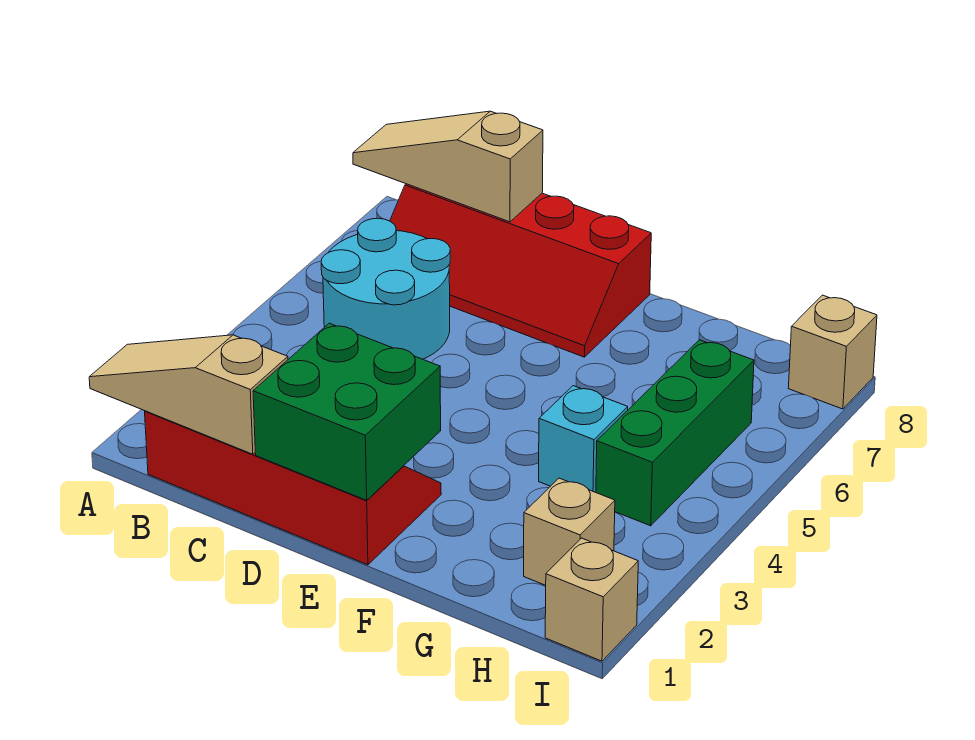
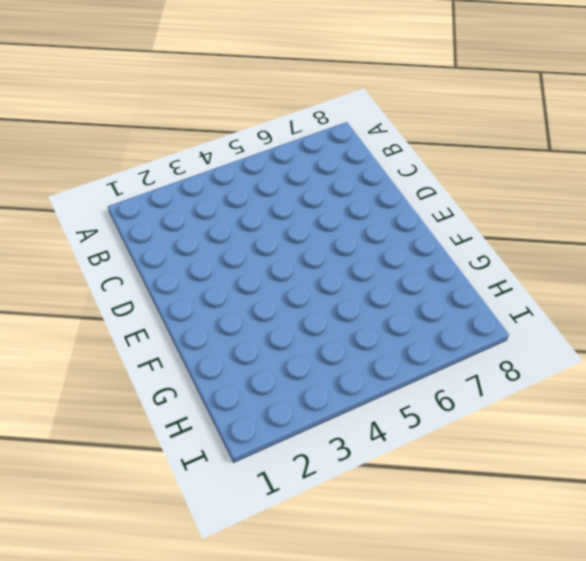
none -> red slope B1:E2 level 1 top 1
none -> cyan round brick B5:C6 level 1

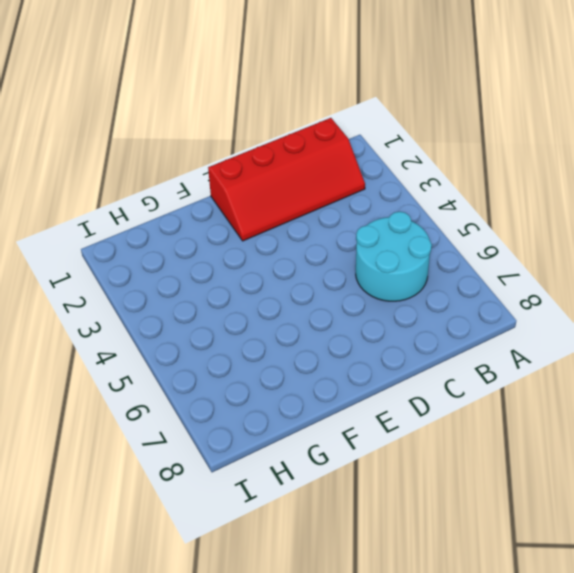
none -> red slope B7:E8 level 1 top 8
none -> cyan brick G4 level 1

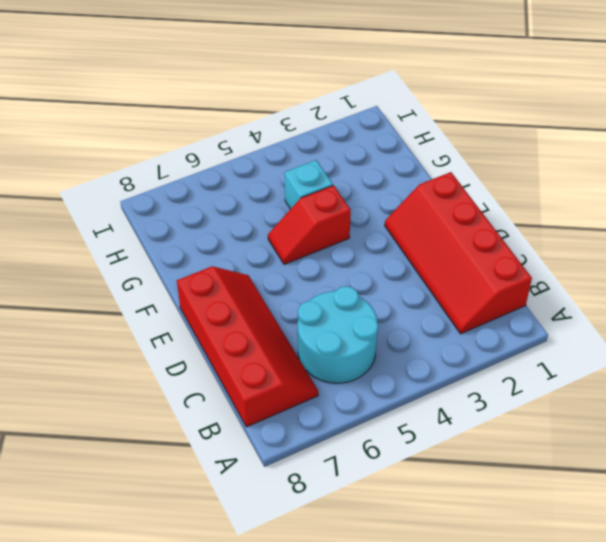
red slope F4:F5 level 1 top 4 -> none
none -> tan brick H2 level 1
none -> green brick H4:H6 level 1

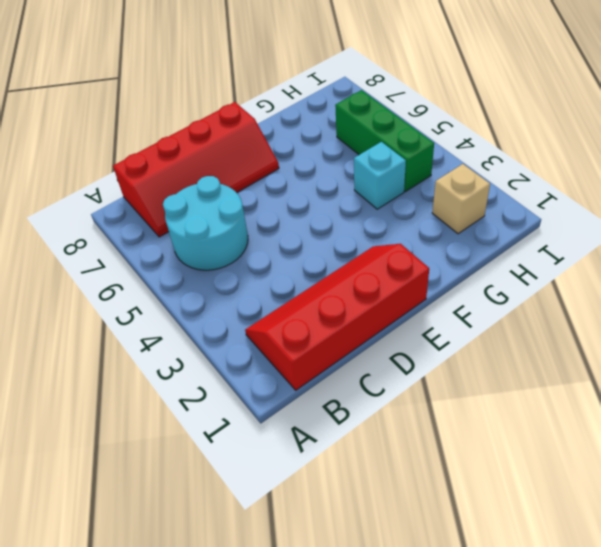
none -> tan brick I1 level 1
none -> tan brick I8 level 1

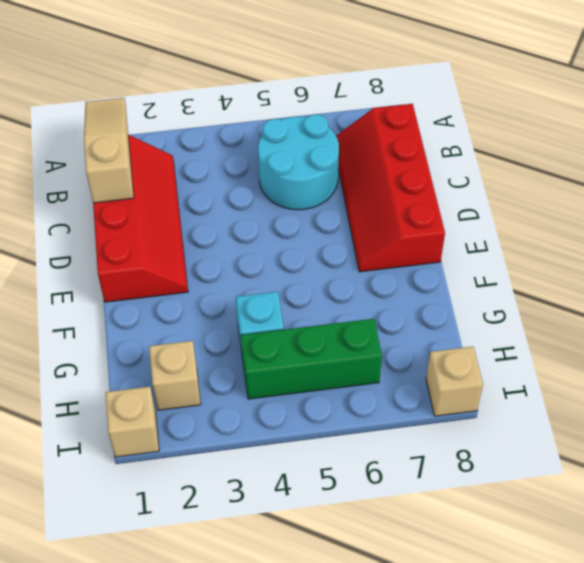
none -> tan slope A8:C8 level 2 top C
none -> green brick D1:E2 level 2

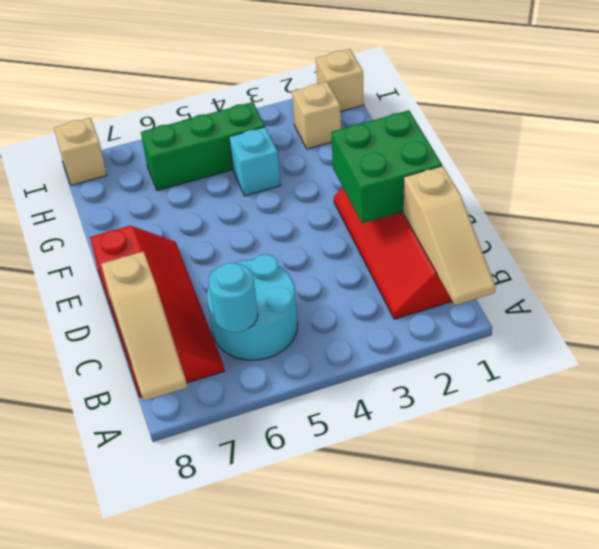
cyan round brick B6 level 2 -> none

